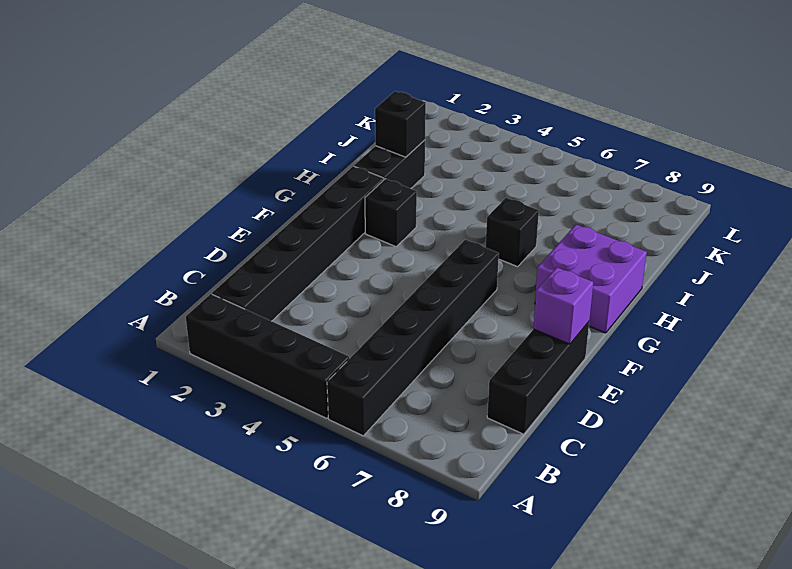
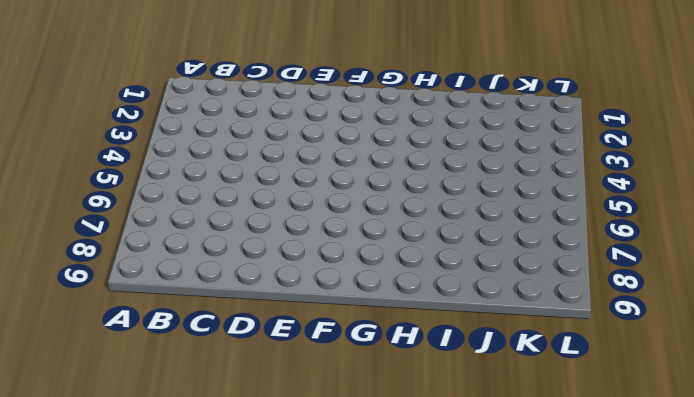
none -> black brick A2:A5 level 1
none -> black brick A6:F6 level 1

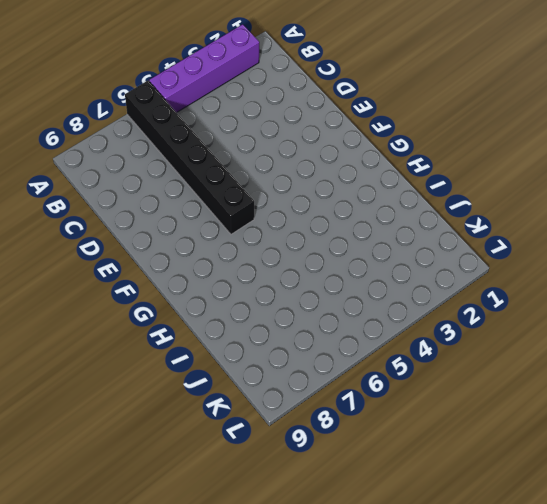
purple brick A2:A5 level 1 -> black brick A2:A5 level 1
none -> black brick B2:G2 level 1
none -> black brick C9:E9 level 1

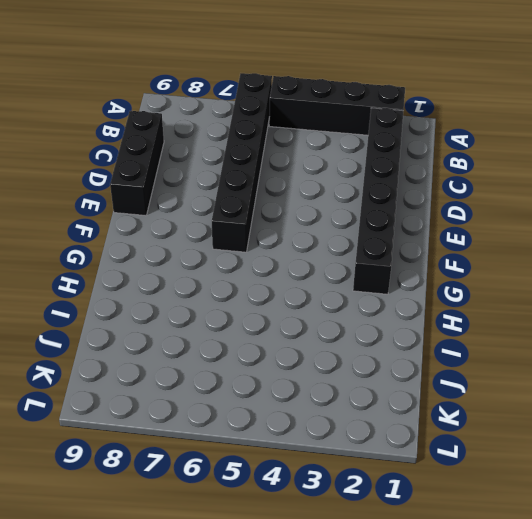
none -> black brick G3 level 1
none -> purple brick G8:H9 level 1

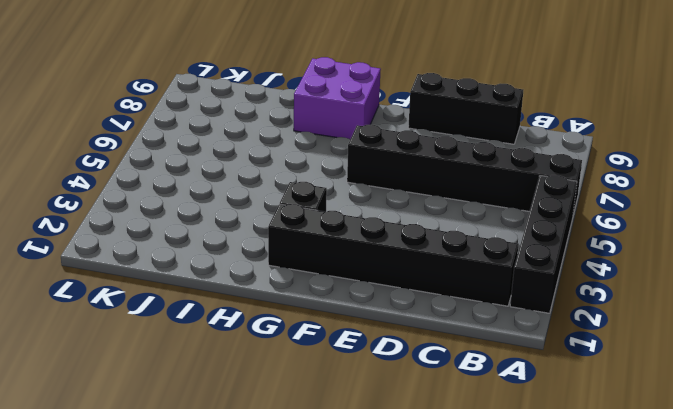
none -> black brick H2:I2 level 1
none -> black brick H6 level 1

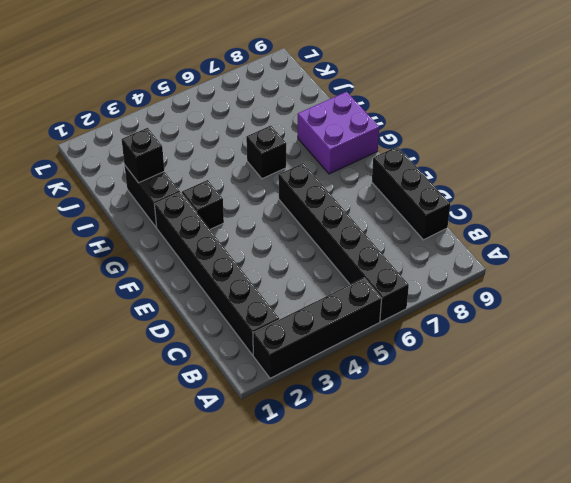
none -> purple brick E9 level 2

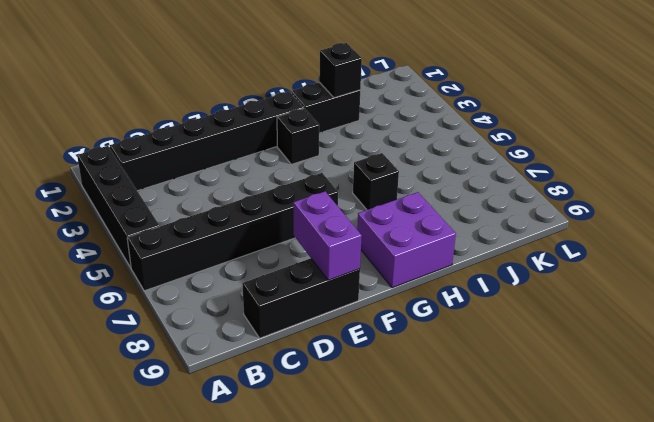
purple brick E8:E9 level 2 -> purple brick E9 level 2

